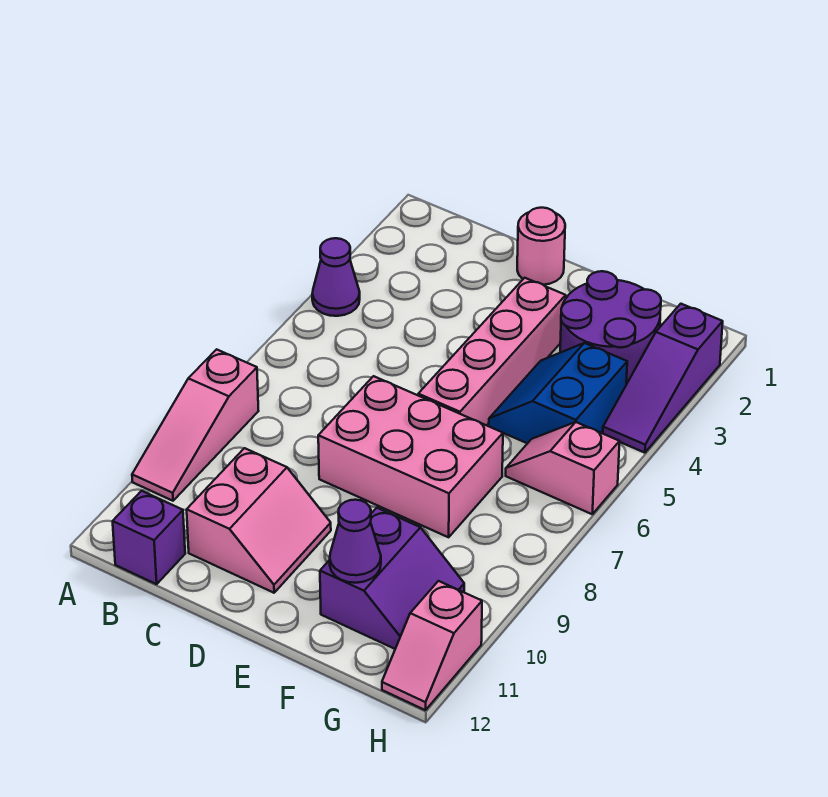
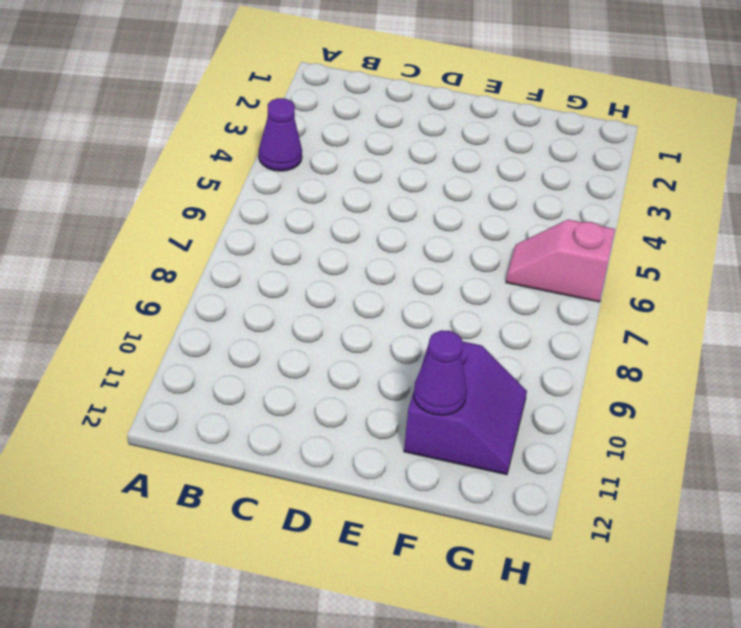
none -> pink slope A8:A10 level 1 top 8
none -> purple brick B12 level 1
none -> pink slope C10:D11 level 1 top C

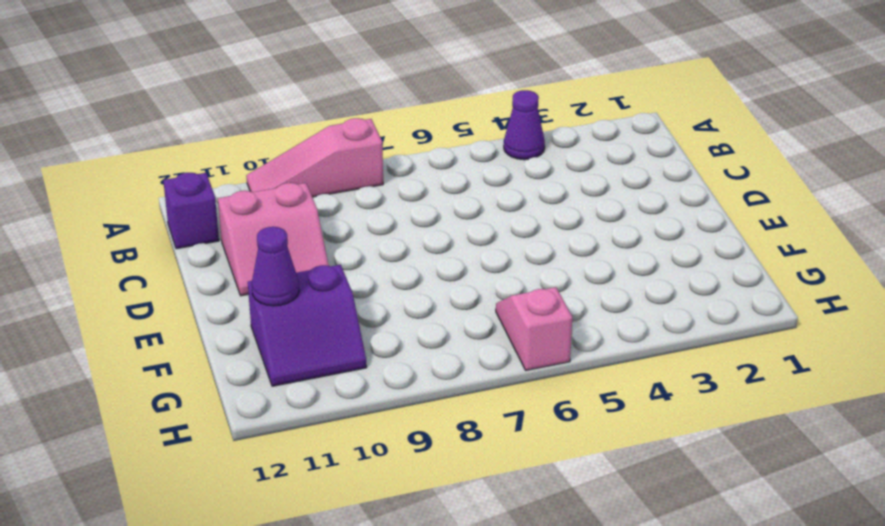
none -> pink round brick D1 level 1
none -> pink brick D7:F8 level 1
none -> pink brick E3:E6 level 1

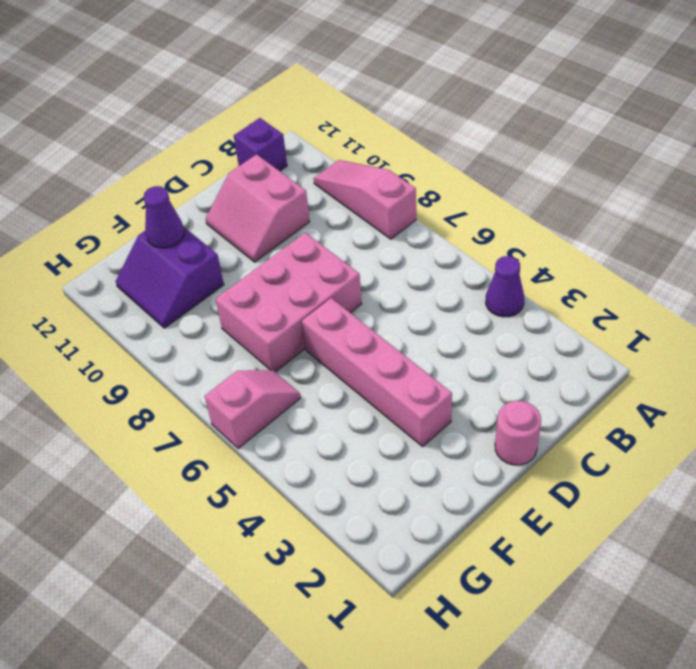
none -> purple round brick F2:G3 level 1
none -> blue slope F4:G5 level 1 top G
none -> purple slope H2:H4 level 1 top 2

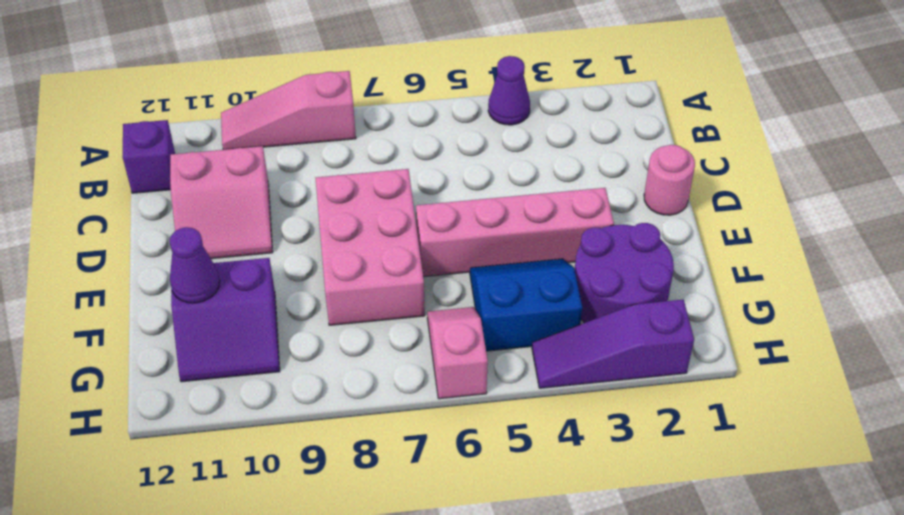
none -> pink slope H11:H12 level 1 top 11

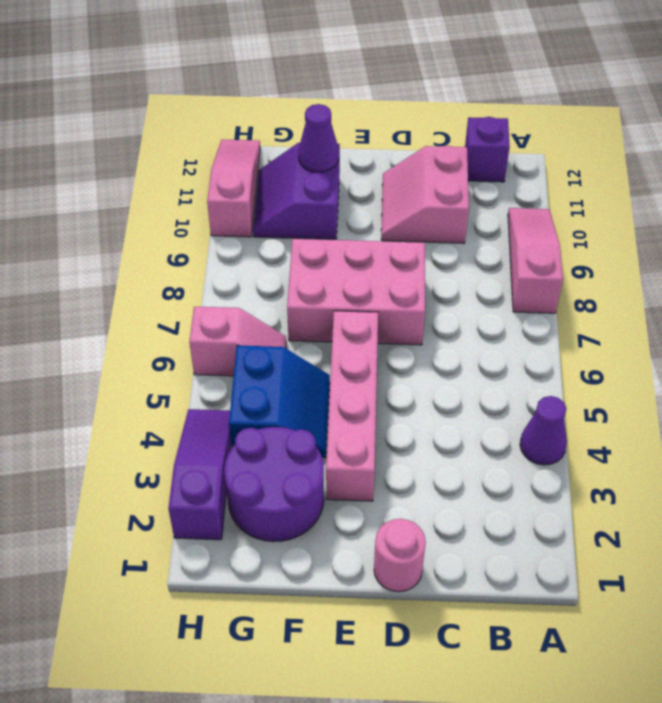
pink slope H10:H12 level 1 top 10 -> pink slope H11:H12 level 1 top 11

